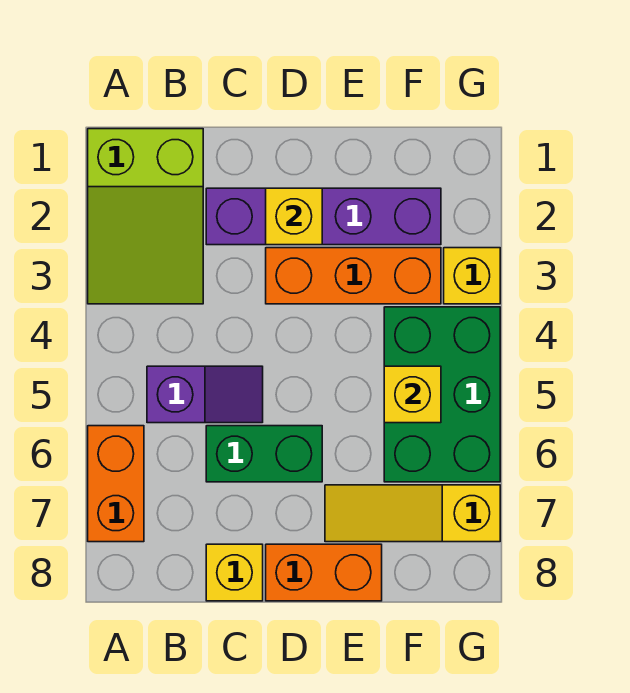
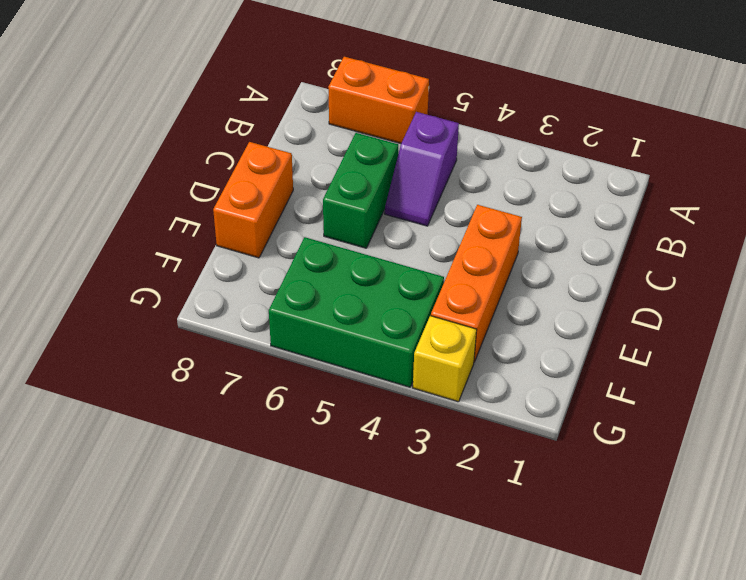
none -> lime slope A1:B3 level 1 top 1
none -> purple brick C2:F2 level 1
none -> yellow brick C8 level 1

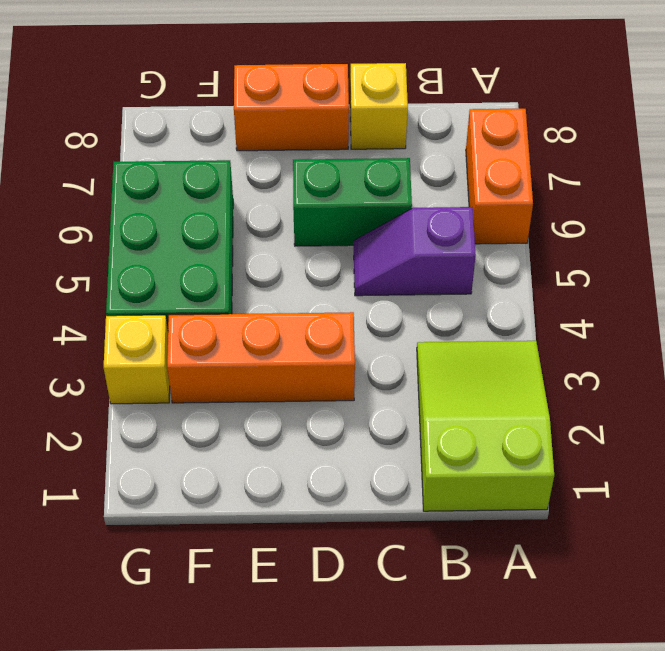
none -> purple brick C2:F2 level 1
none -> yellow slope E7:G7 level 1 top G
none -> yellow brick D2 level 2

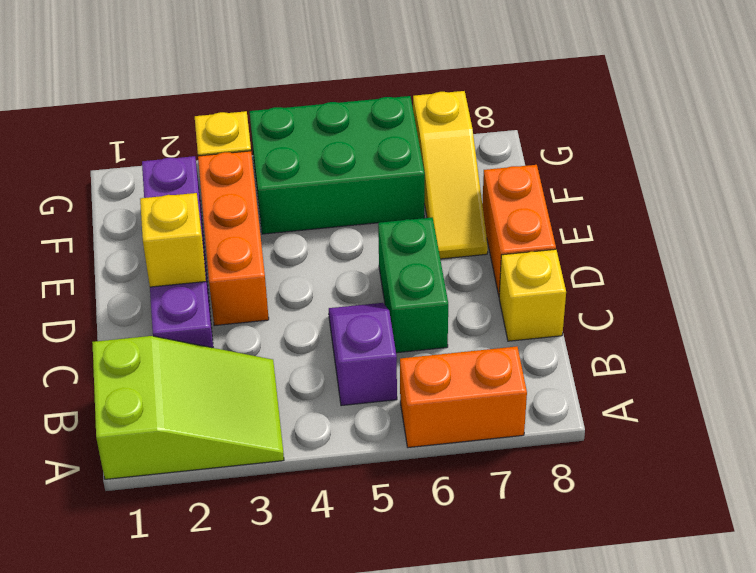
none -> yellow brick F5 level 2

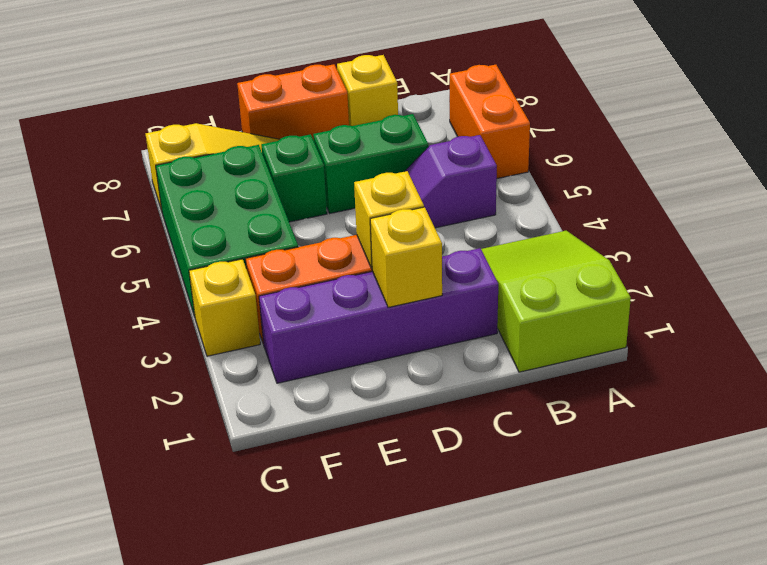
yellow brick D3 level 2 -> yellow brick F5 level 2
green brick E6 level 1 -> none

